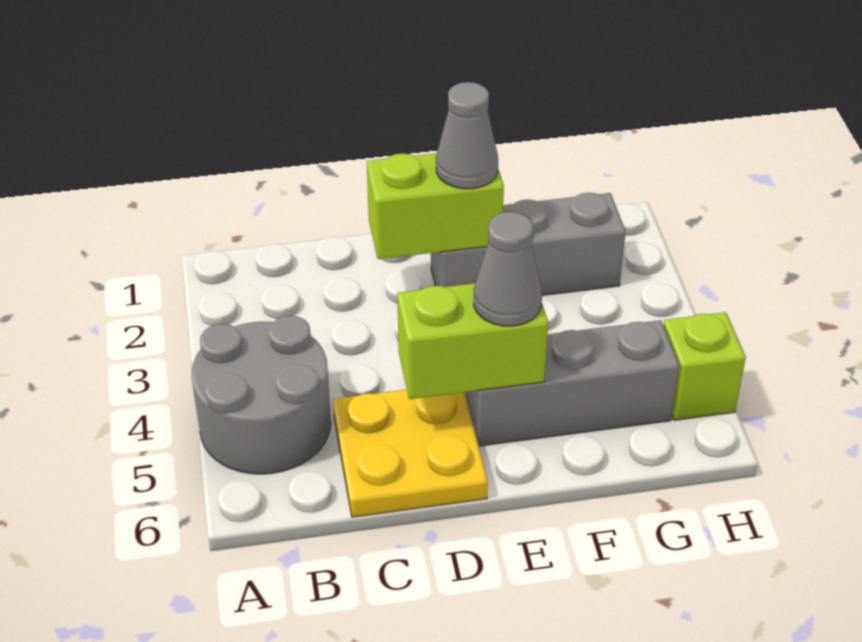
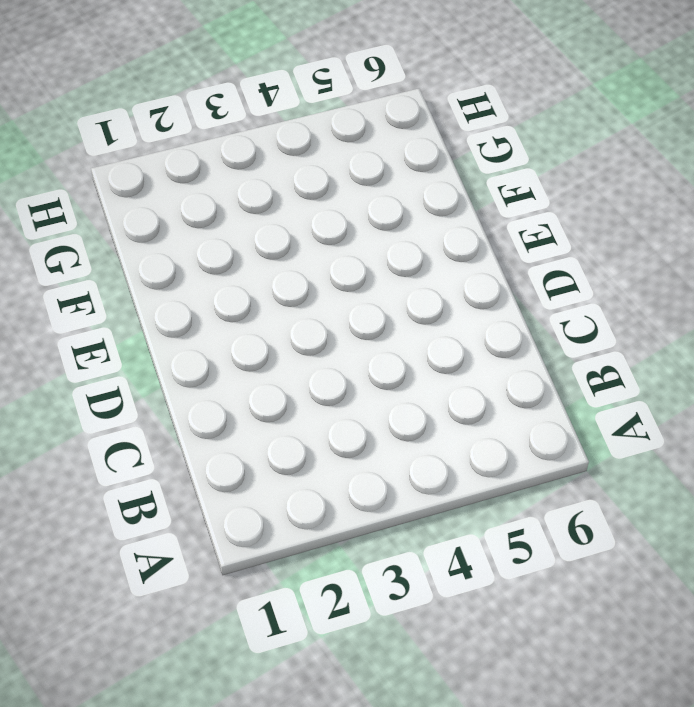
none -> grey round brick A4:B5 level 1
none -> yellow plate C5:D6 level 1

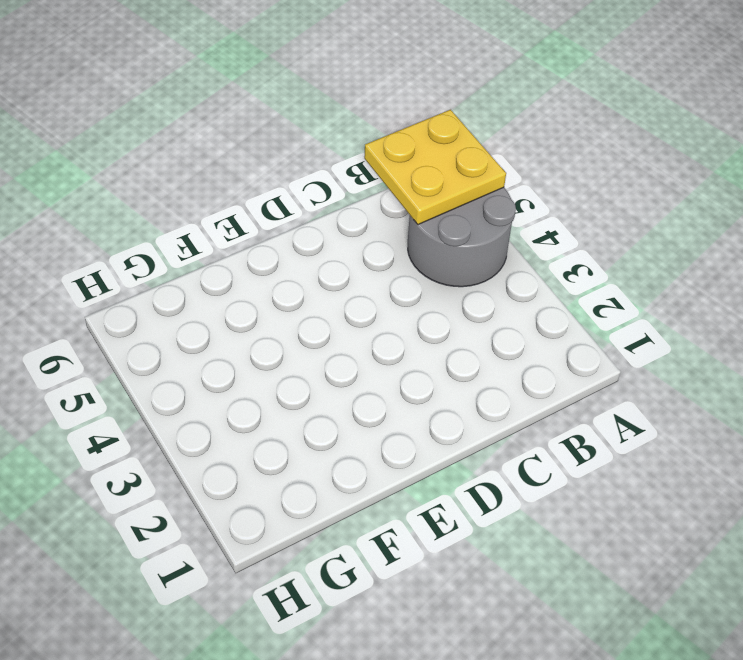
yellow plate A5:B6 level 2 -> yellow plate C5:D6 level 1
none -> grey brick E2:G2 level 1
none -> grey brick E5:G5 level 1

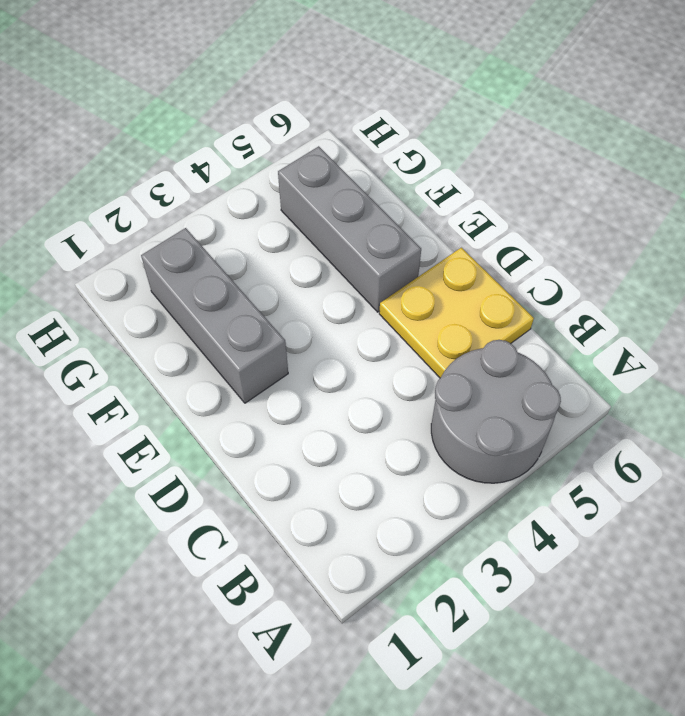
none -> lime brick H5 level 1
none -> lime brick D2:E2 level 2

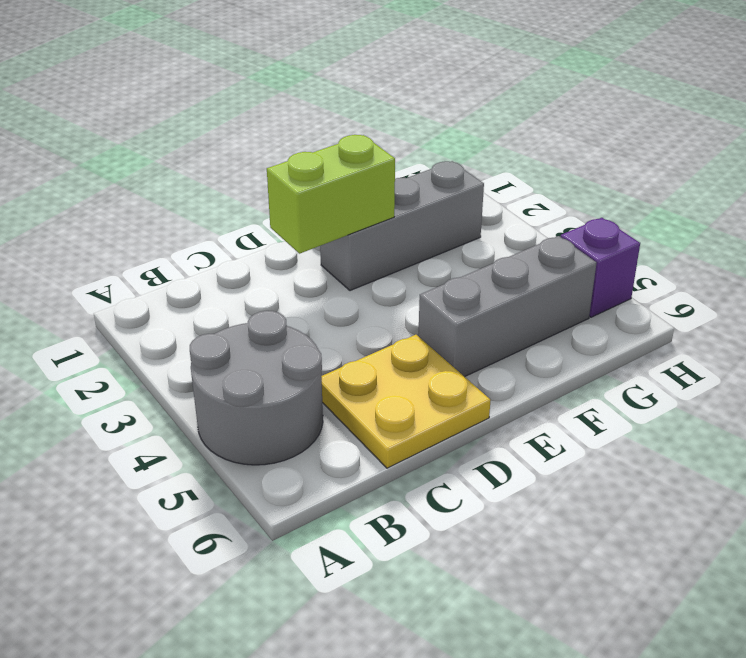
purple brick H5 level 1 -> lime brick H5 level 1
none -> lime brick D5:E5 level 2
none -> grey cone E2 level 3

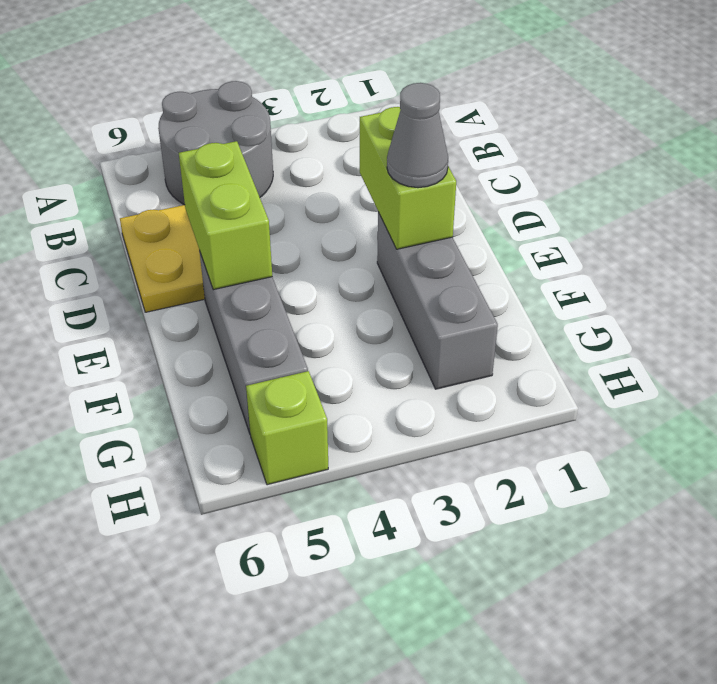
none -> grey cone E5 level 3

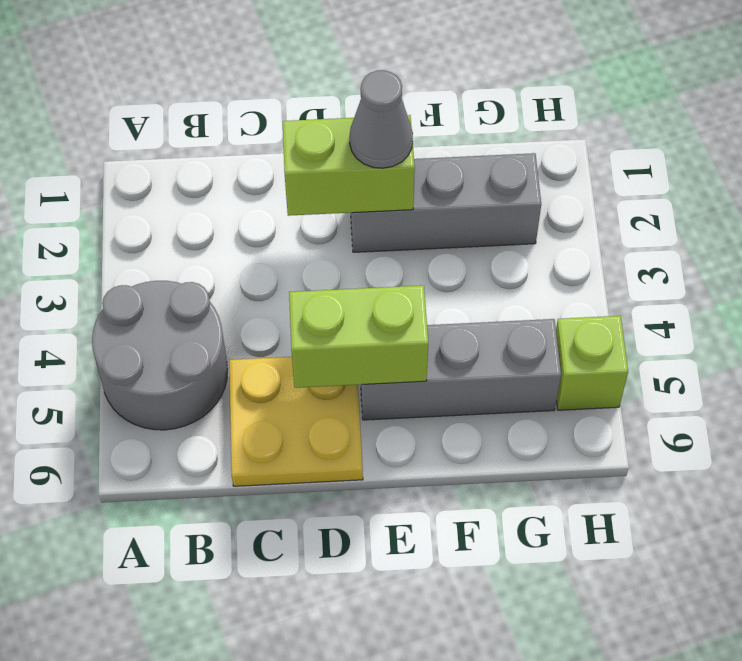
none -> grey cone E5 level 3

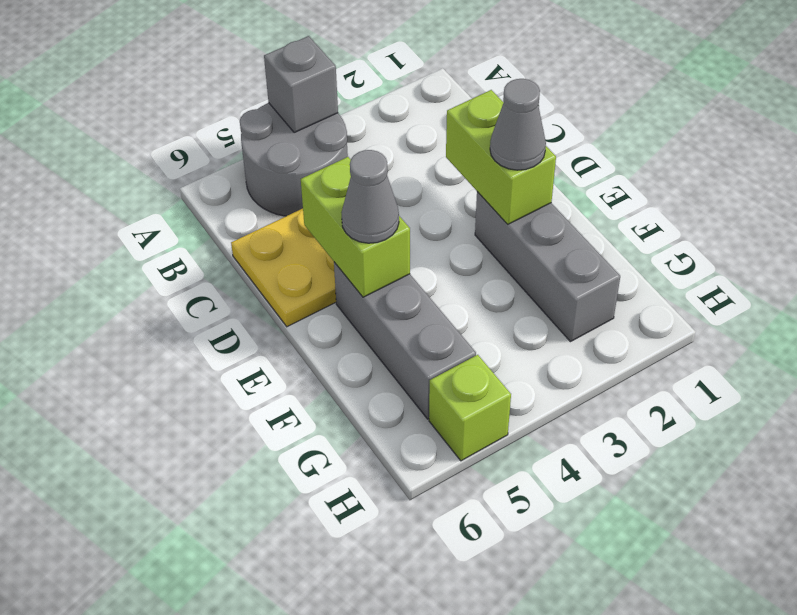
grey brick A4 level 2 -> none

